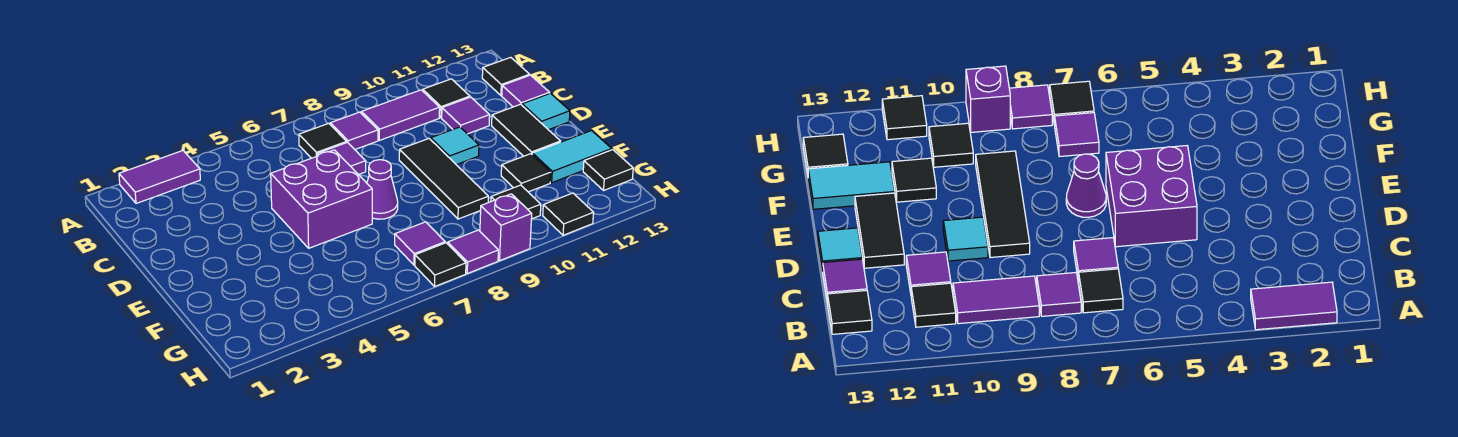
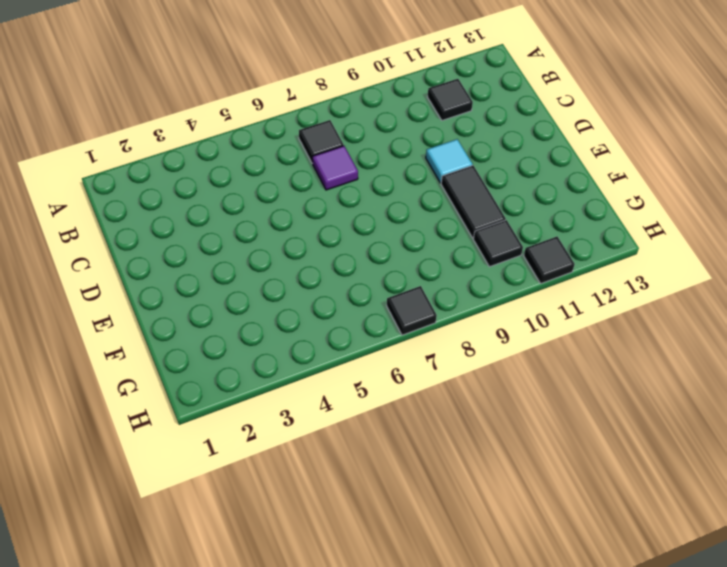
black tile E10:F10 level 1 -> black tile D12:E12 level 1
none -> purple tile A2:A3 level 1
none -> purple tile B8 level 1
none -> purple tile B9:B10 level 1

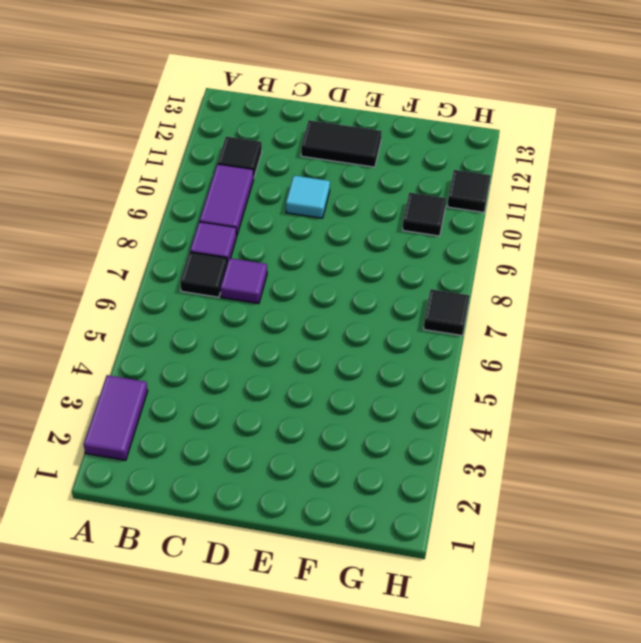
none -> black tile B13 level 1
none -> purple tile C11 level 1
none -> purple tile C13 level 1

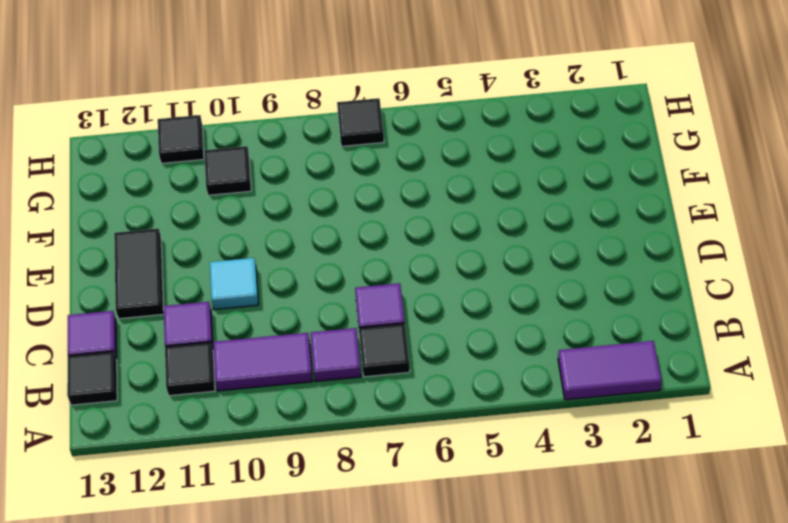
none -> purple brick D5:E6 level 1
none -> black tile D9:F9 level 1
none -> cyan tile D13 level 1

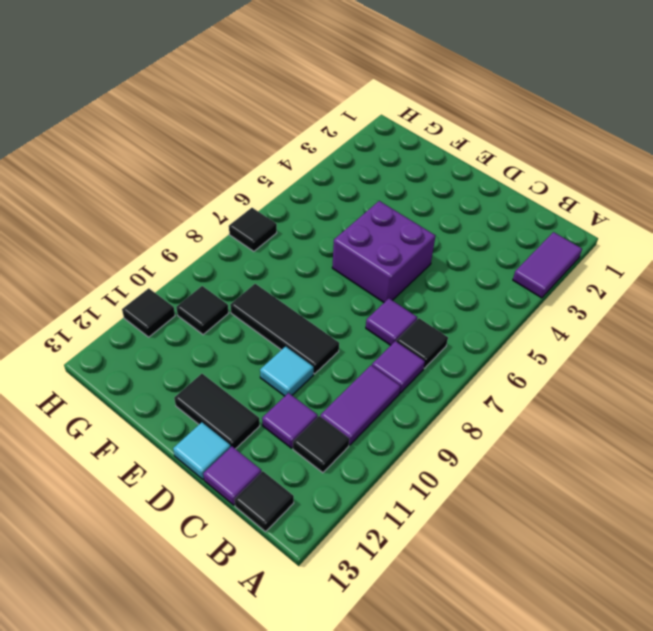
none -> purple cone E7 level 1
none -> black tile F11 level 1
none -> cyan tile F12:F13 level 1

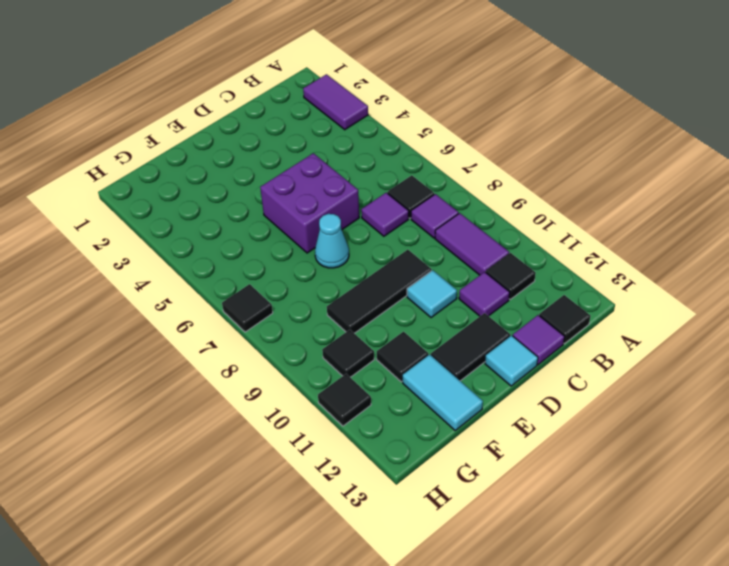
cyan cone E7 level 1 -> purple cone E7 level 1
none -> purple tile G7 level 1
none -> black tile G13 level 1
none -> purple tile H8 level 1

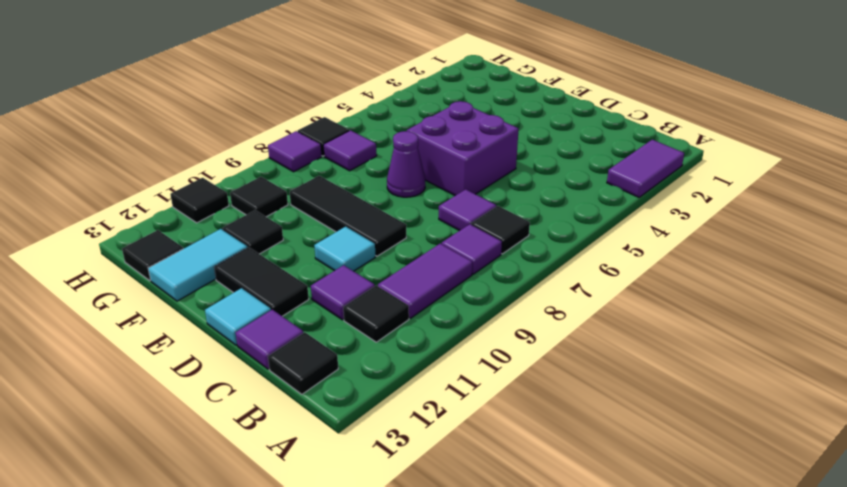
none -> purple brick H9 level 1

